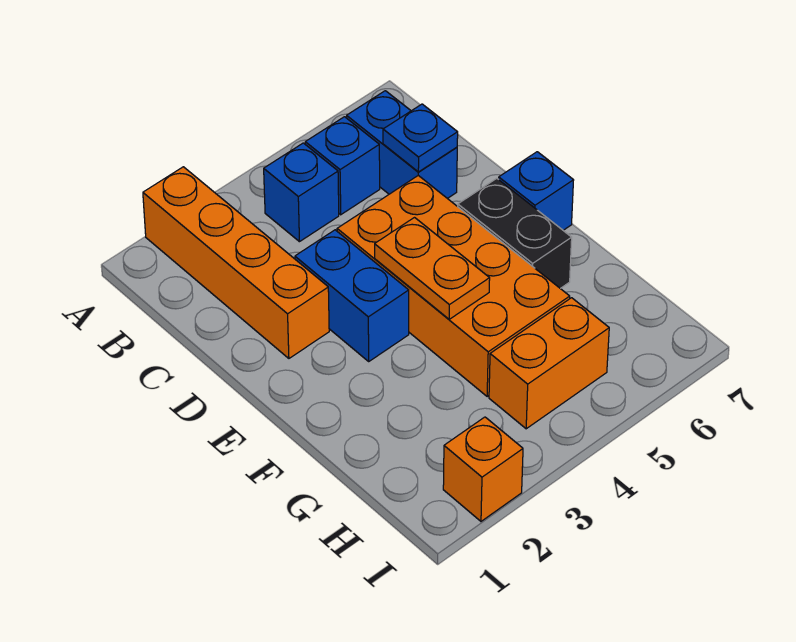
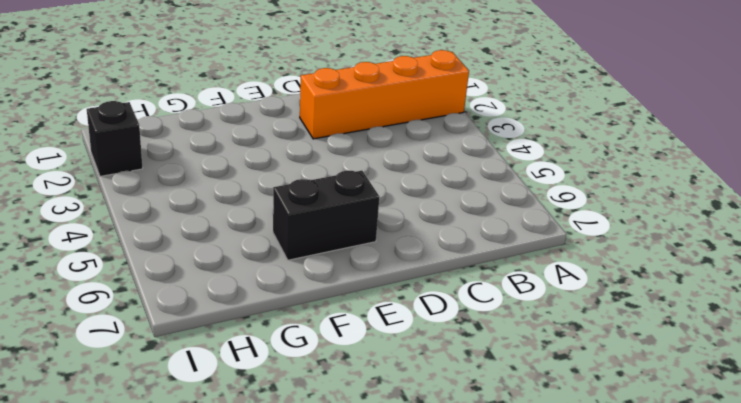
black brick I2 level 1 -> orange brick I2 level 1
none -> blue brick B4 level 1
none -> blue brick B5 level 1
none -> blue brick B6:C6 level 1

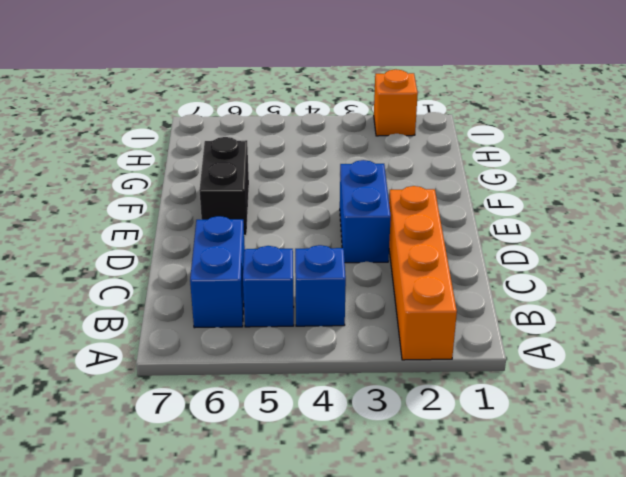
none -> orange brick D4:G5 level 1
none -> blue brick E7 level 1
none -> orange brick H4:H5 level 1

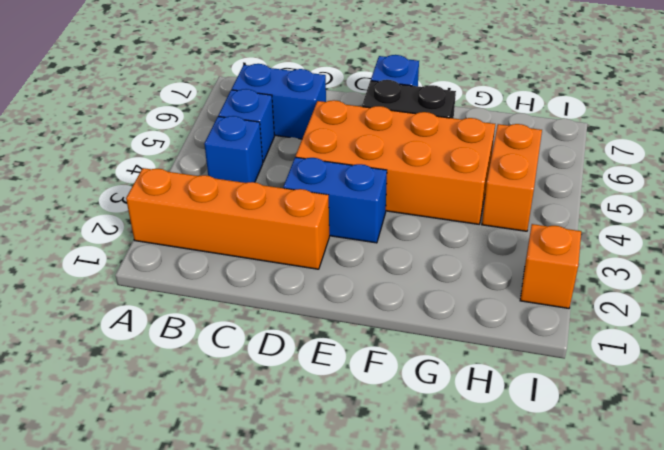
none -> blue plate C6 level 2
none -> orange plate E4:F4 level 2

